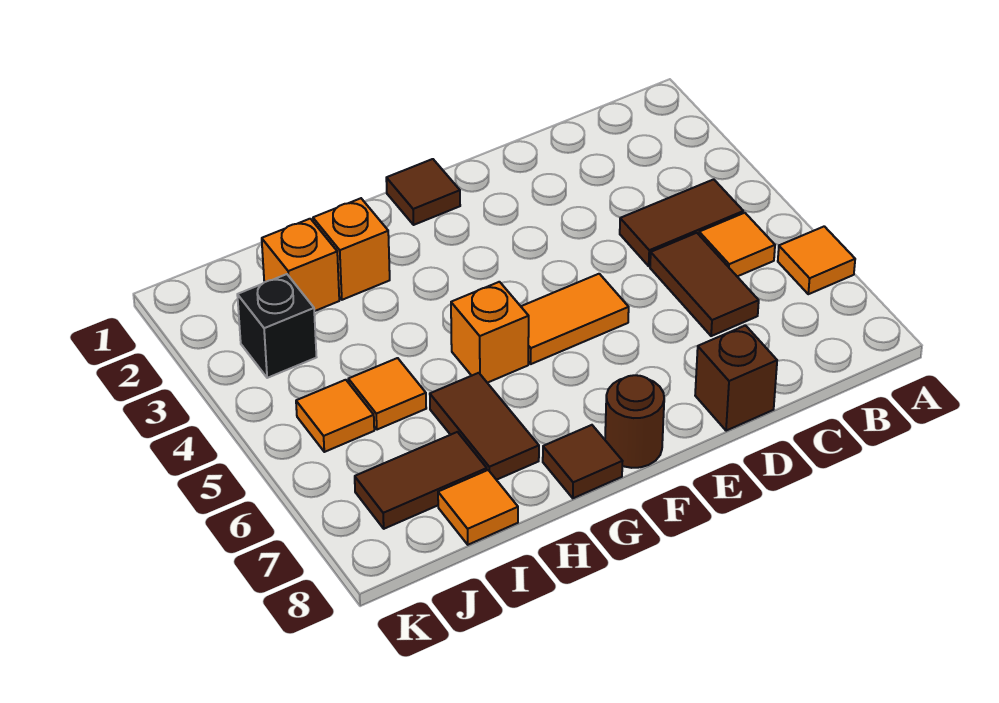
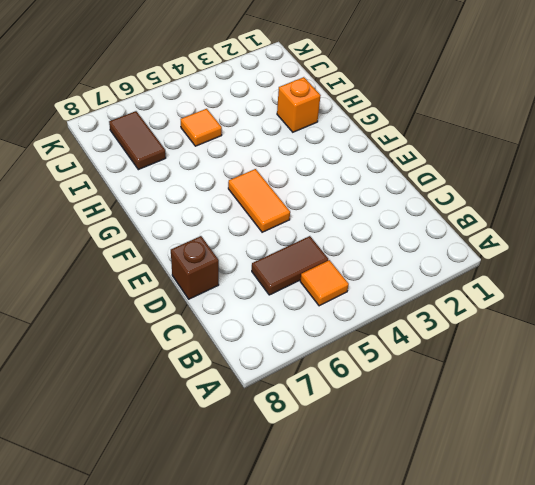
none -> orange tile A6 level 1
none -> brown tile B4:C4 level 1
none -> brown tile F1 level 1

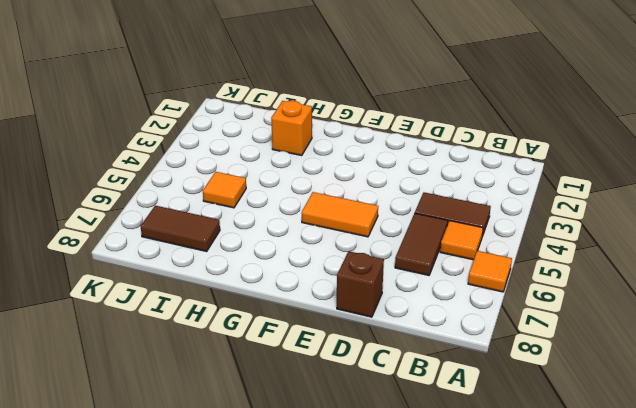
none -> brown tile F1 level 1
none -> brown round brick F8 level 1
none -> orange brick G5 level 1

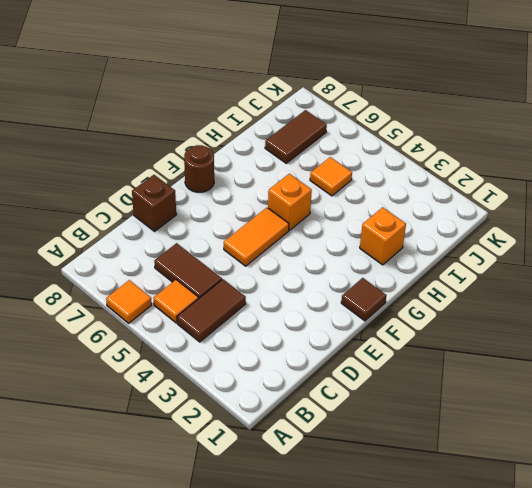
none -> brown tile G8 level 1
none -> brown tile H6:H7 level 1
none -> orange brick I2 level 1

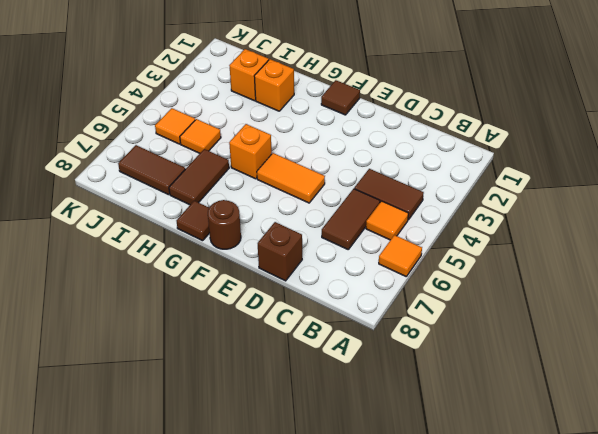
none -> orange tile I8 level 1
none -> black brick J3 level 1

